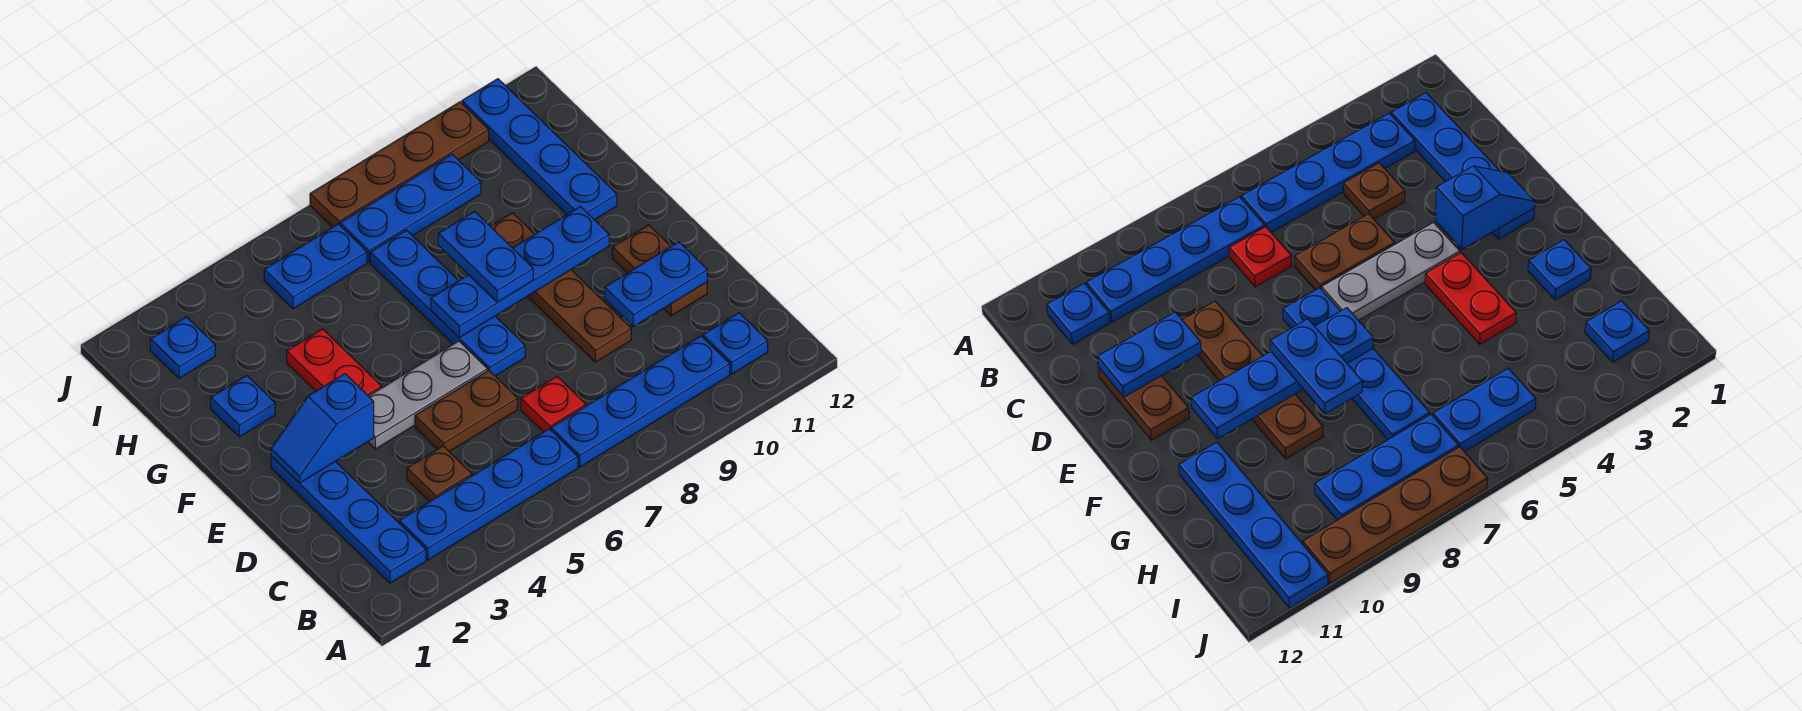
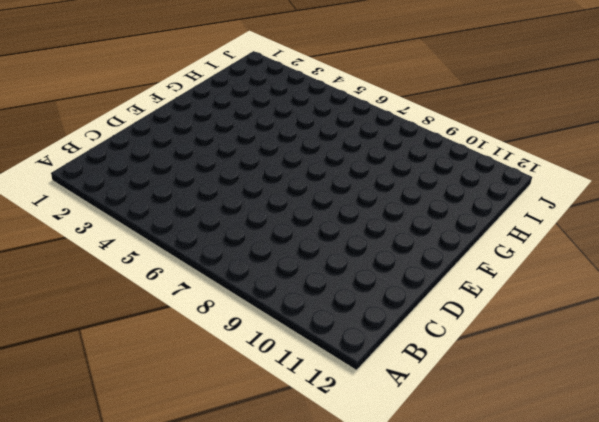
none -> blue plate B2:E2 level 1
none -> blue plate B3:B6 level 1
none -> blue plate B7:B10 level 1

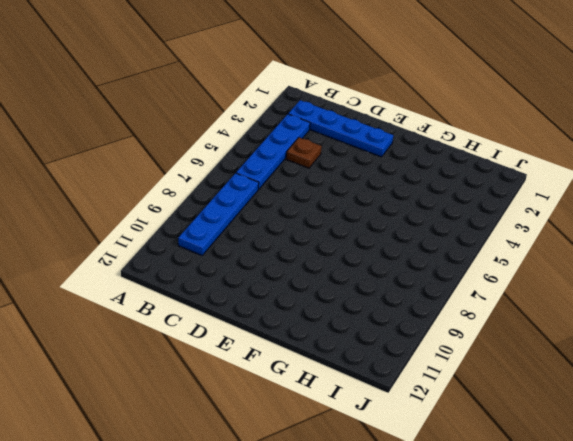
none -> blue plate B11 level 1
none -> red plate C7 level 1
none -> brown plate D5:D6 level 1

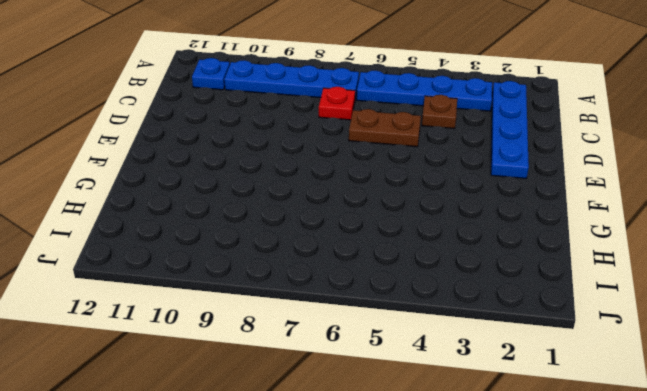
none -> brown plate D9:G9 level 1
none -> brown plate D11:E11 level 1
none -> grey plate E4:E6 level 1

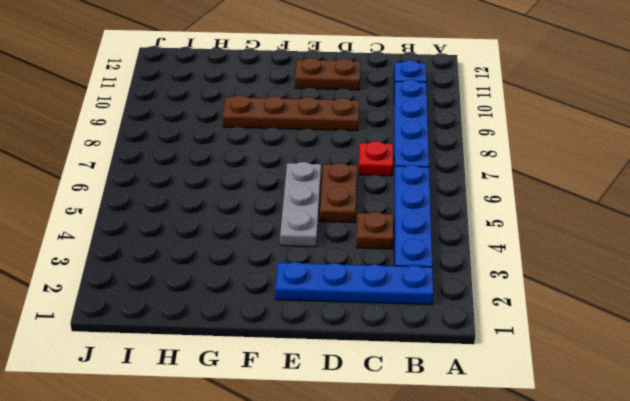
none -> blue plate E7:H7 level 1
none -> red plate F4:G4 level 1
none -> blue plate G2 level 1

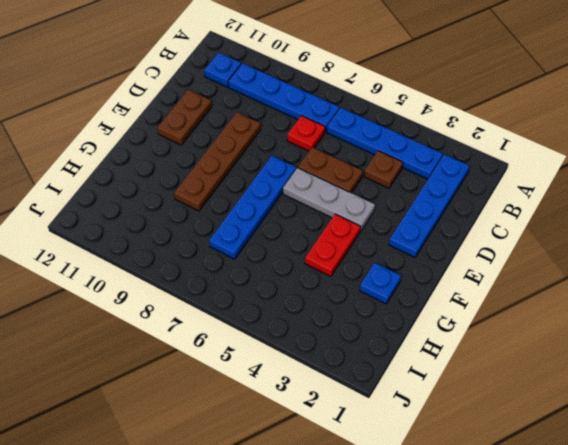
none -> blue plate G11:J11 level 1
none -> blue plate I2 level 1
none -> blue plate I5:I6 level 1

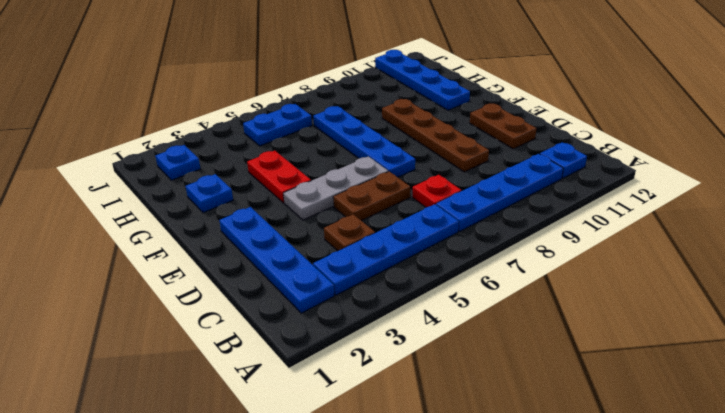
none -> blue plate I7:I9 level 1
none -> brown plate J7:J10 level 1
none -> blue plate D10:D11 level 2

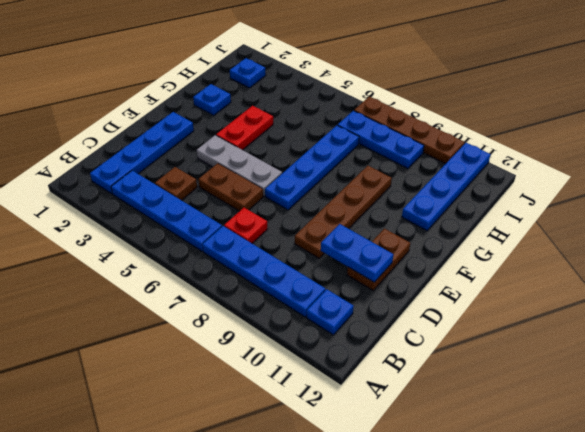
none -> blue plate I5:I6 level 1
none -> blue slope E2:E3 level 2 top 3
none -> blue plate F7:F10 level 2

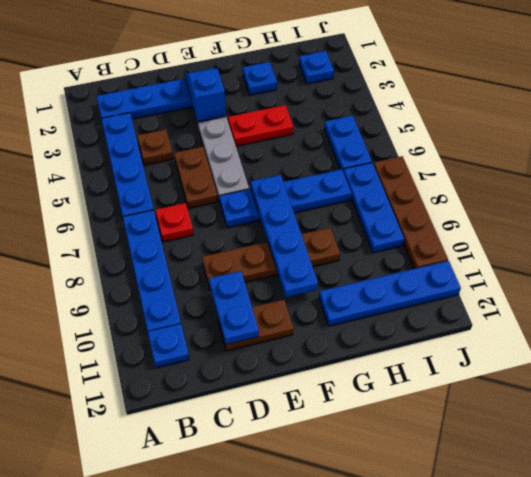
none -> blue plate F8:G8 level 3

